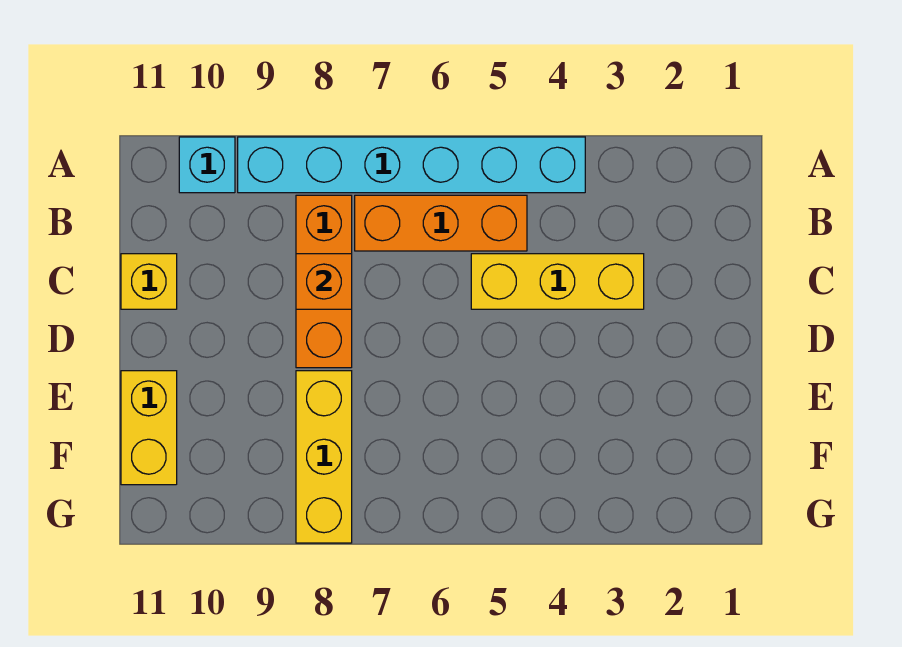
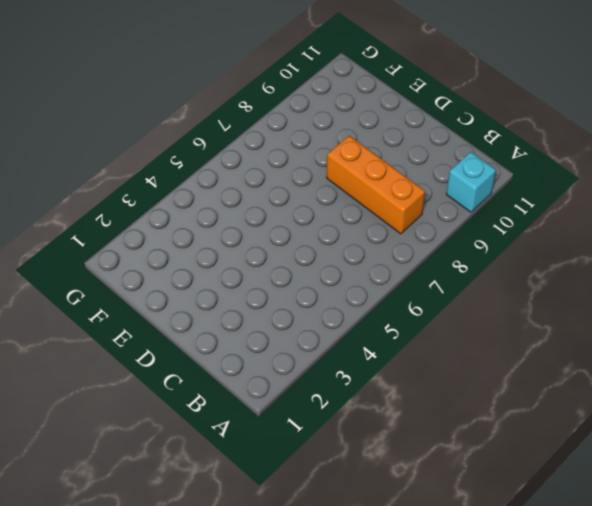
none -> cyan brick A4:A9 level 1
none -> orange brick B5:B7 level 1

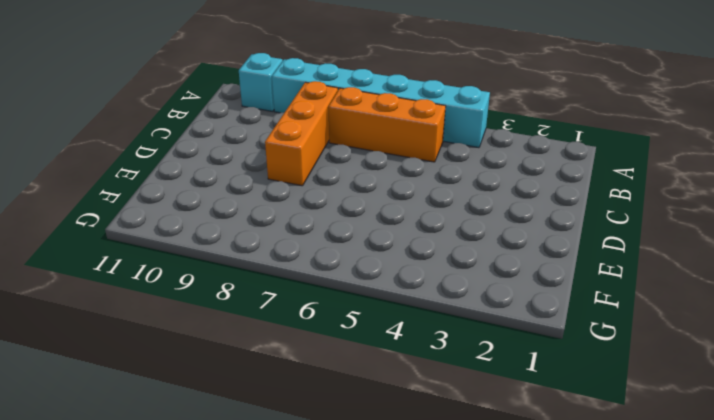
none -> yellow brick C3:C5 level 1
none -> yellow brick C11 level 1

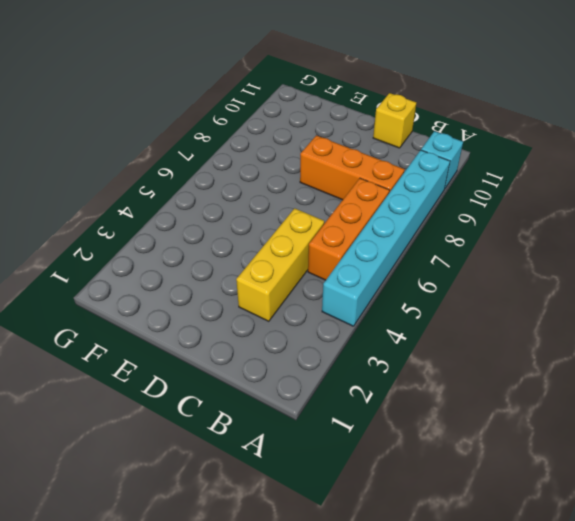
none -> yellow brick E8:G8 level 1
none -> yellow brick E11:F11 level 1

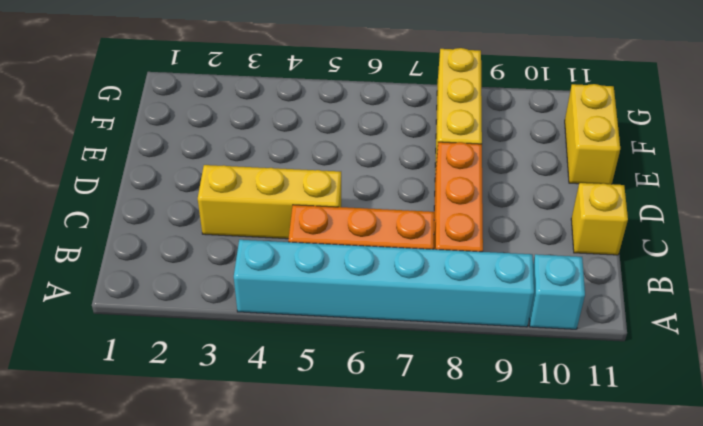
none -> orange brick C8 level 2

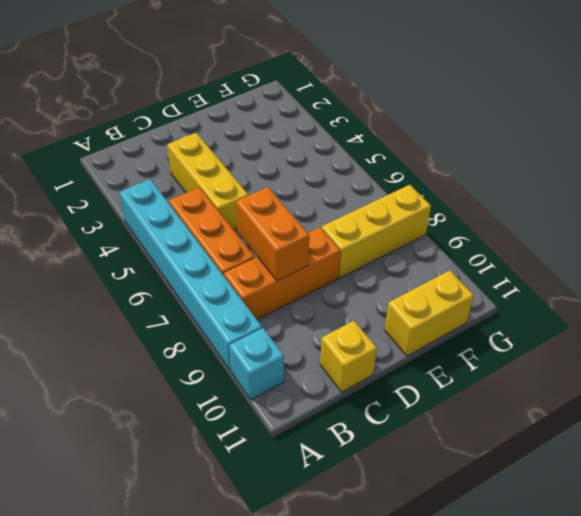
orange brick C7:C8 level 2 -> orange brick C8 level 2

